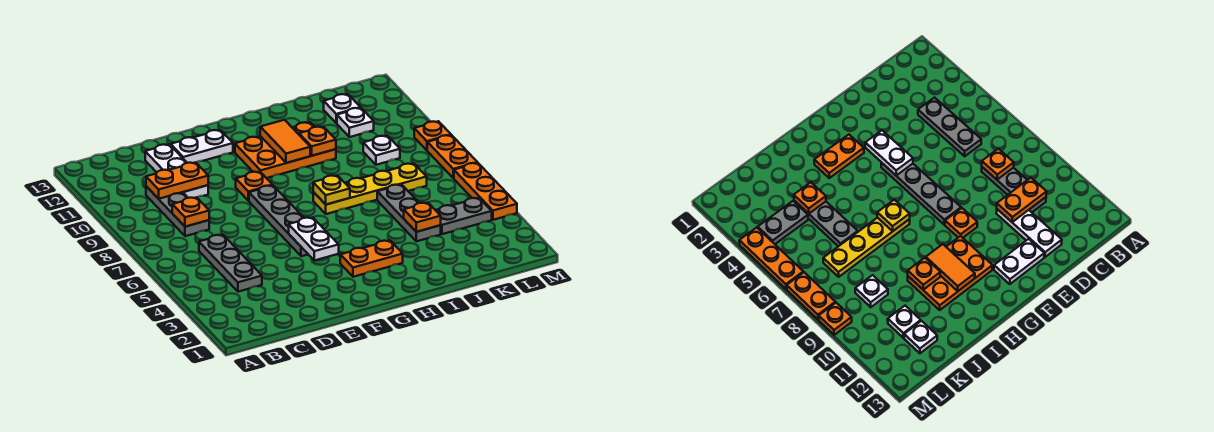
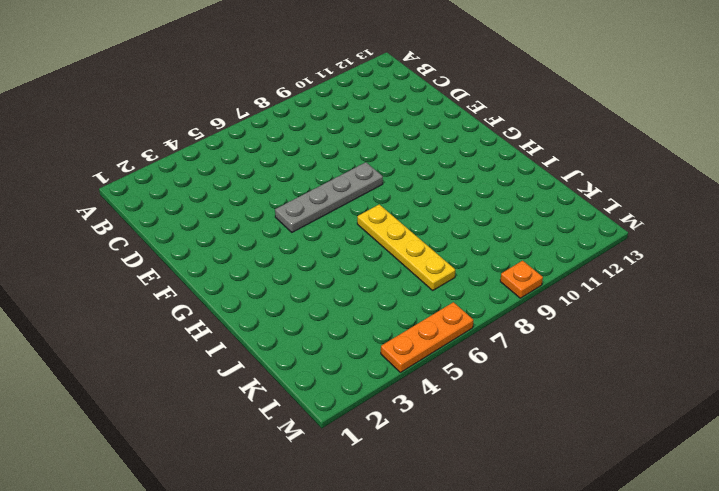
none -> grey plate C4:C6 level 1
none -> grey plate C8:C10 level 1
none -> white plate D10:D12 level 1

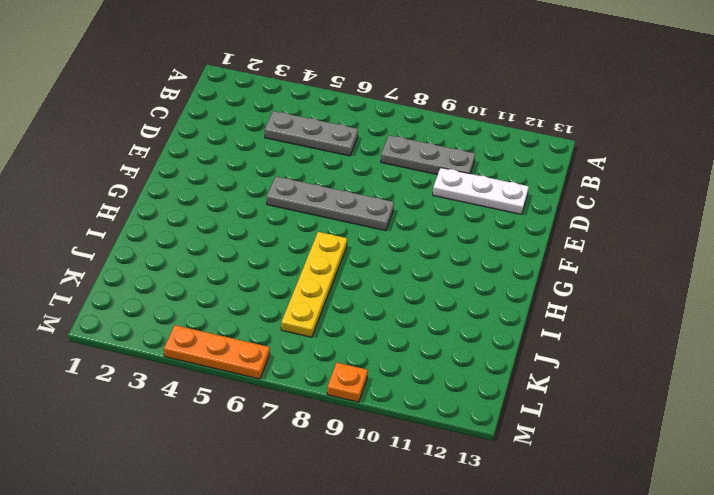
none -> white plate E12:F12 level 1
none -> orange plate F9 level 1
none -> orange plate G3:H3 level 1

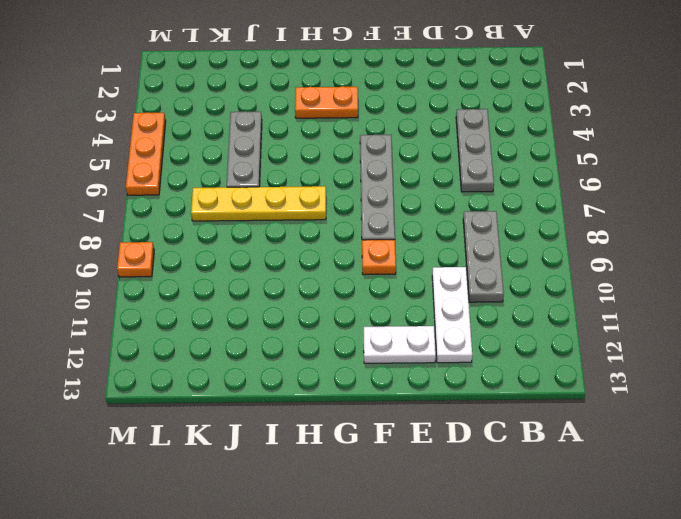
none -> orange plate G10:I11 level 1
none -> grey plate K4:L4 level 1
none -> white plate K9 level 1

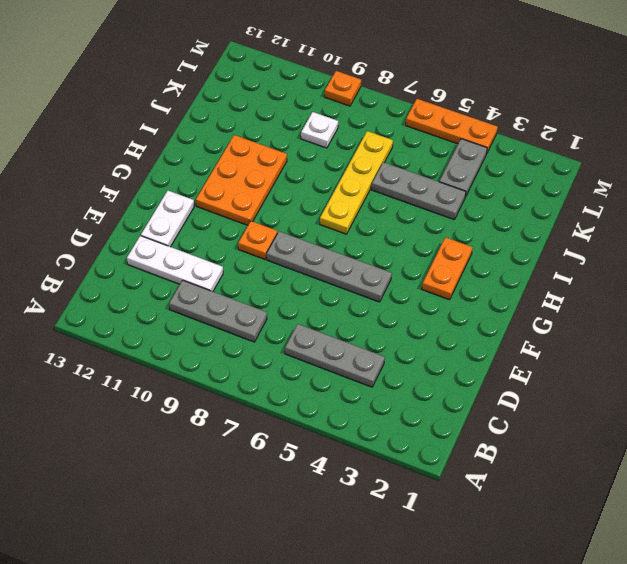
none -> white plate K11 level 1
none -> white plate K12 level 1
none -> orange plate M7:M8 level 1

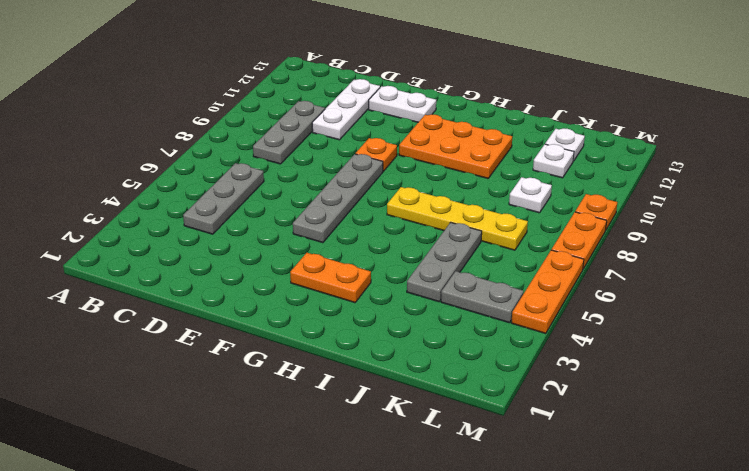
none -> orange plate C8 level 2
none -> orange plate C10:D10 level 2
none -> white plate F4:F5 level 2

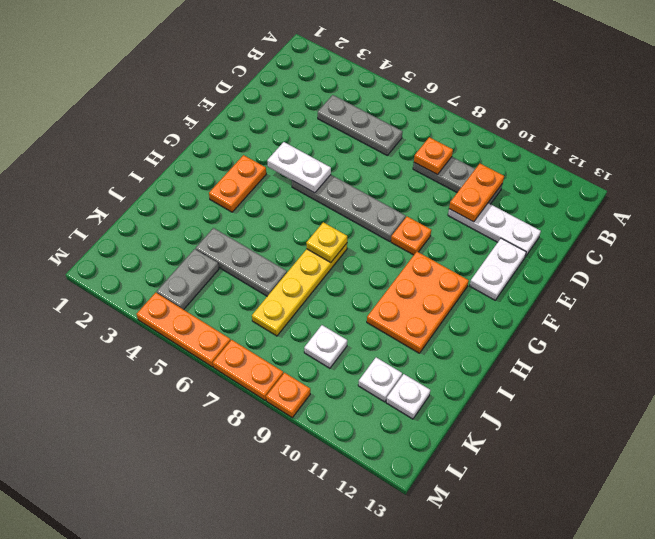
none -> orange tile H10:H11 level 2
none -> orange plate I10 level 2
none -> orange plate J4 level 2

